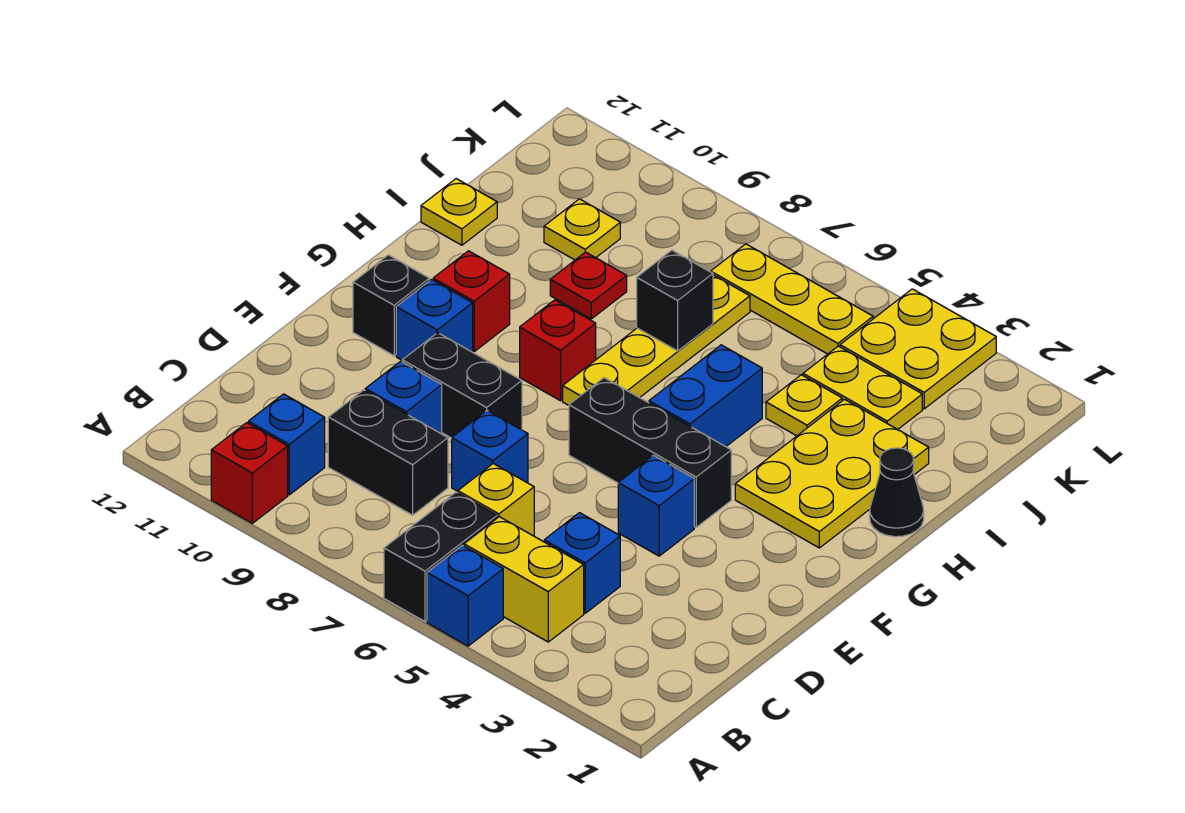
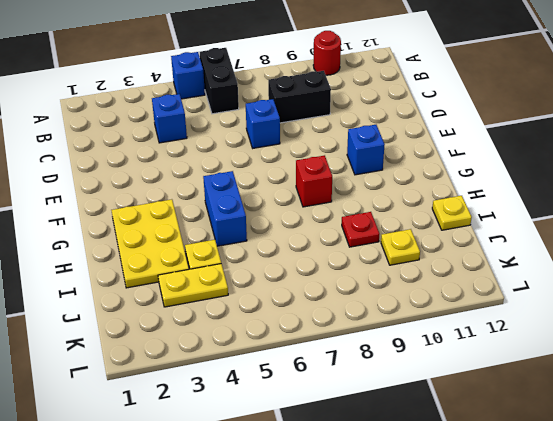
red round brick A10 level 1 -> red brick A10 level 1
none -> yellow brick B4:B5 level 1
none -> blue brick B10 level 1
none -> yellow brick C6 level 1

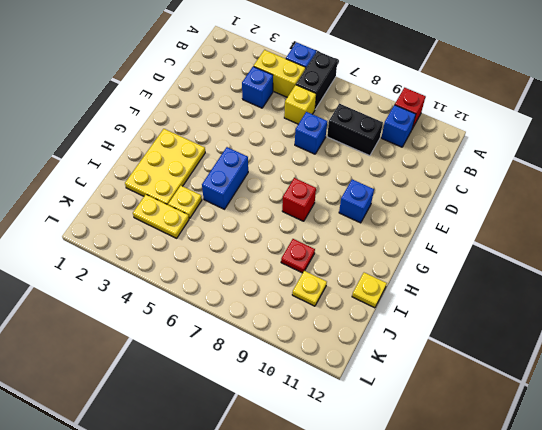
none -> blue brick D9 level 1
none -> blue brick E4 level 1
none -> black brick E8:E9 level 1

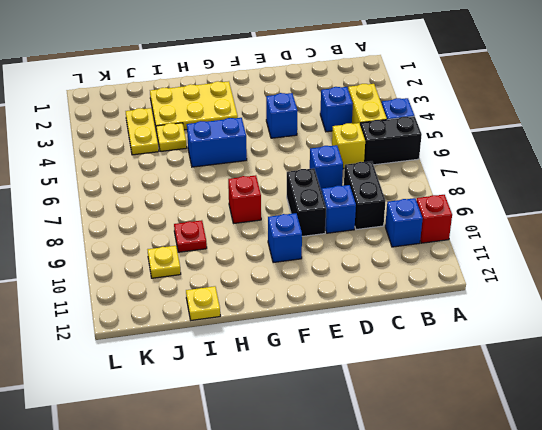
none -> black brick F4:F6 level 1
none -> black brick F11 level 1
none -> yellow plate G7:J7 level 1

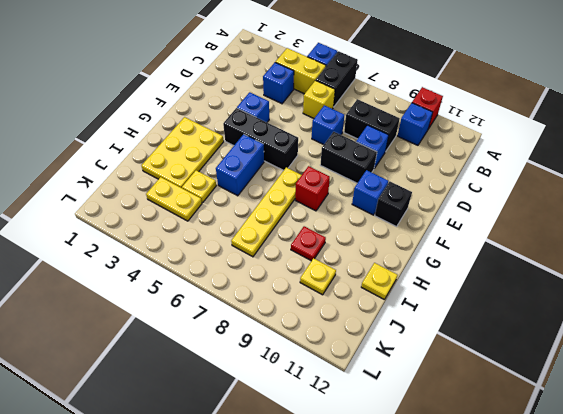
none -> red brick G10 level 1
none -> black cone H1 level 1
none -> yellow plate K3:L4 level 1

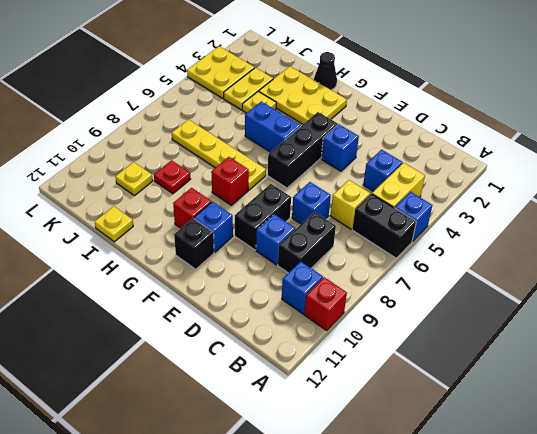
none -> yellow plate K5:K7 level 1
none -> black brick I7 level 2

